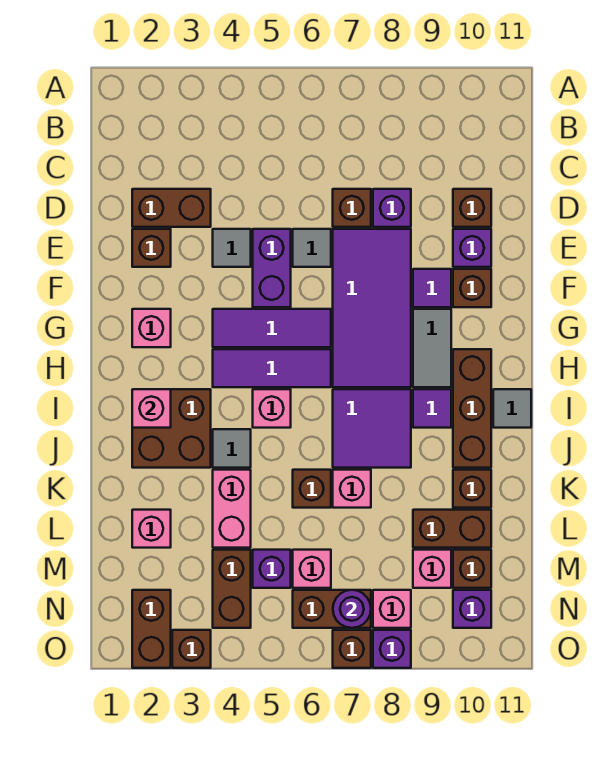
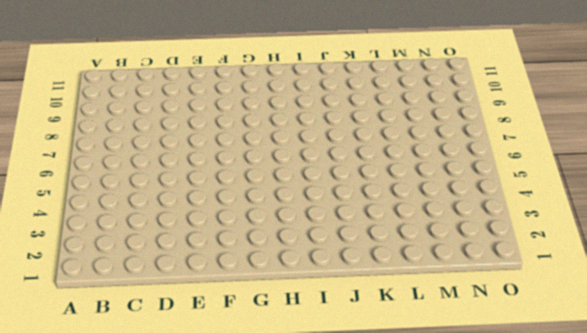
none -> brown brick D2:D3 level 1
none -> brown brick D7 level 1
none -> purple brick D8 level 1
none -> brown brick D10 level 1

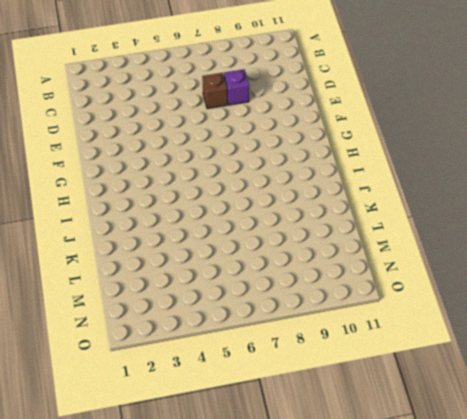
none -> brown brick D2:D3 level 1
none -> brown brick D10 level 1
none -> brown brick E2 level 1
none -> grey tile E4 level 1

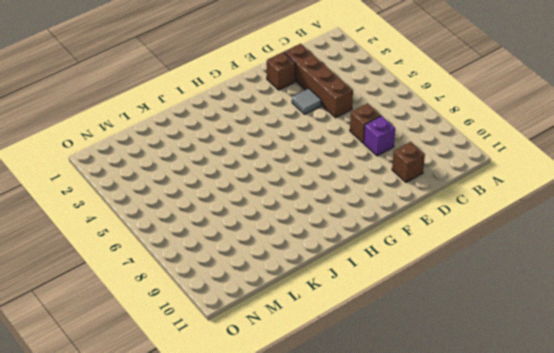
brown brick D2:D5 level 1 -> brown brick D2:D3 level 1
none -> purple brick E5:F5 level 1
none -> grey tile E6 level 1
none -> purple tile E7:H8 level 1
none -> purple brick E10 level 1

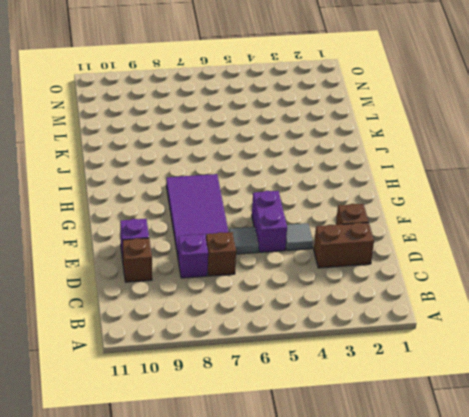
none -> purple tile F9 level 1
none -> brown brick F10 level 1
none -> pink brick G2 level 1
none -> purple tile G4:G6 level 1

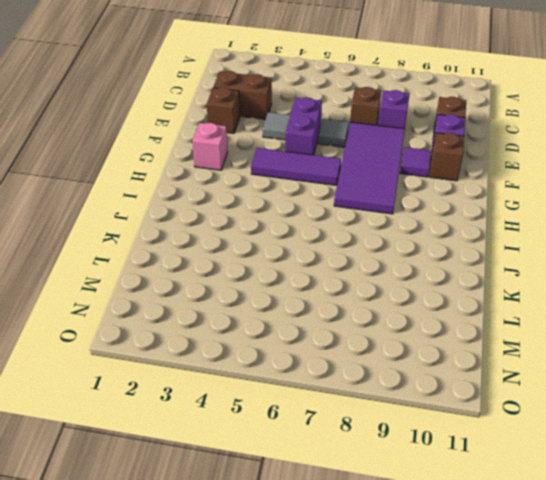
none -> grey tile G9:H9 level 1
none -> purple tile H4:H6 level 1
none -> brown brick H10:J10 level 1
none -> brown brick I2:J3 level 1

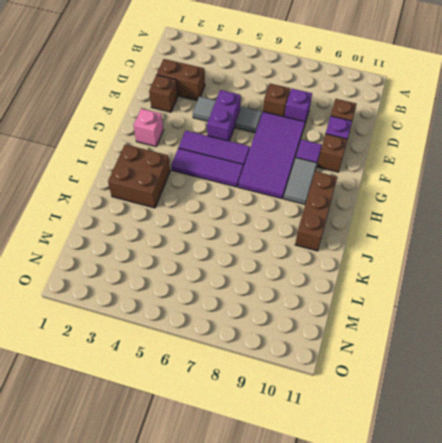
none -> pink brick I5 level 1
none -> purple tile I7:J8 level 1
none -> purple tile I9 level 1
none -> grey tile I11 level 1

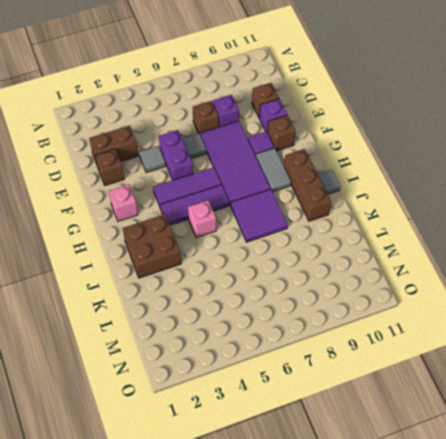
none -> purple tile I9 level 1
none -> grey tile J4 level 1
none -> pink brick K4:L4 level 1
none -> brown brick K6 level 1

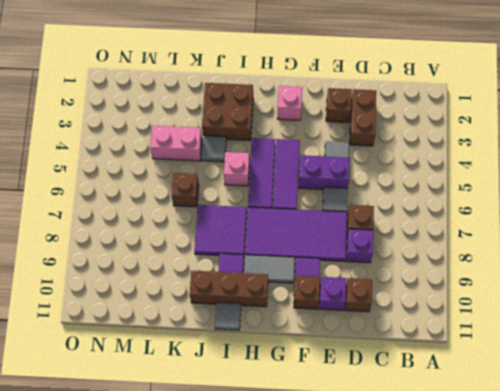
none -> pink brick K7 level 1
none -> brown brick K10 level 1
none -> pink brick L2 level 1
none -> brown brick L9:L10 level 1

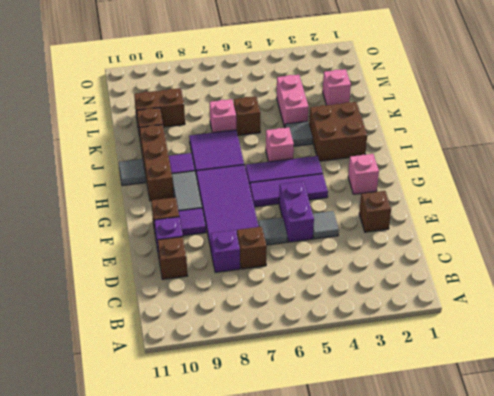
none -> brown brick D2:D3 level 1
none -> brown brick M4:N4 level 1
none -> purple brick M5 level 1
none -> pink brick M6 level 1

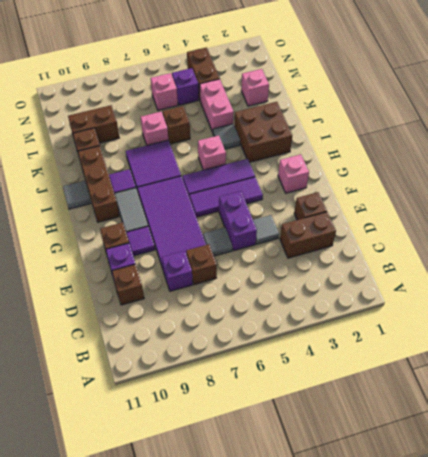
none -> pink brick M9 level 1
none -> brown brick M10 level 1
none -> brown brick N2:O2 level 1
none -> brown brick N6:N7 level 1

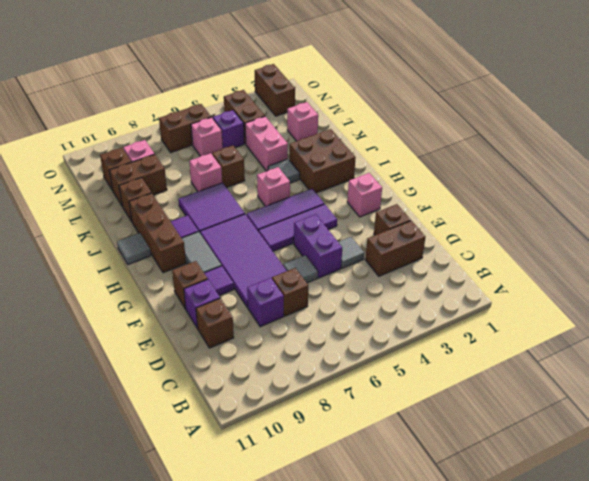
none -> pink brick N8 level 1
none -> purple brick N10 level 1
none -> brown brick O3 level 1
none -> brown brick O7 level 1

